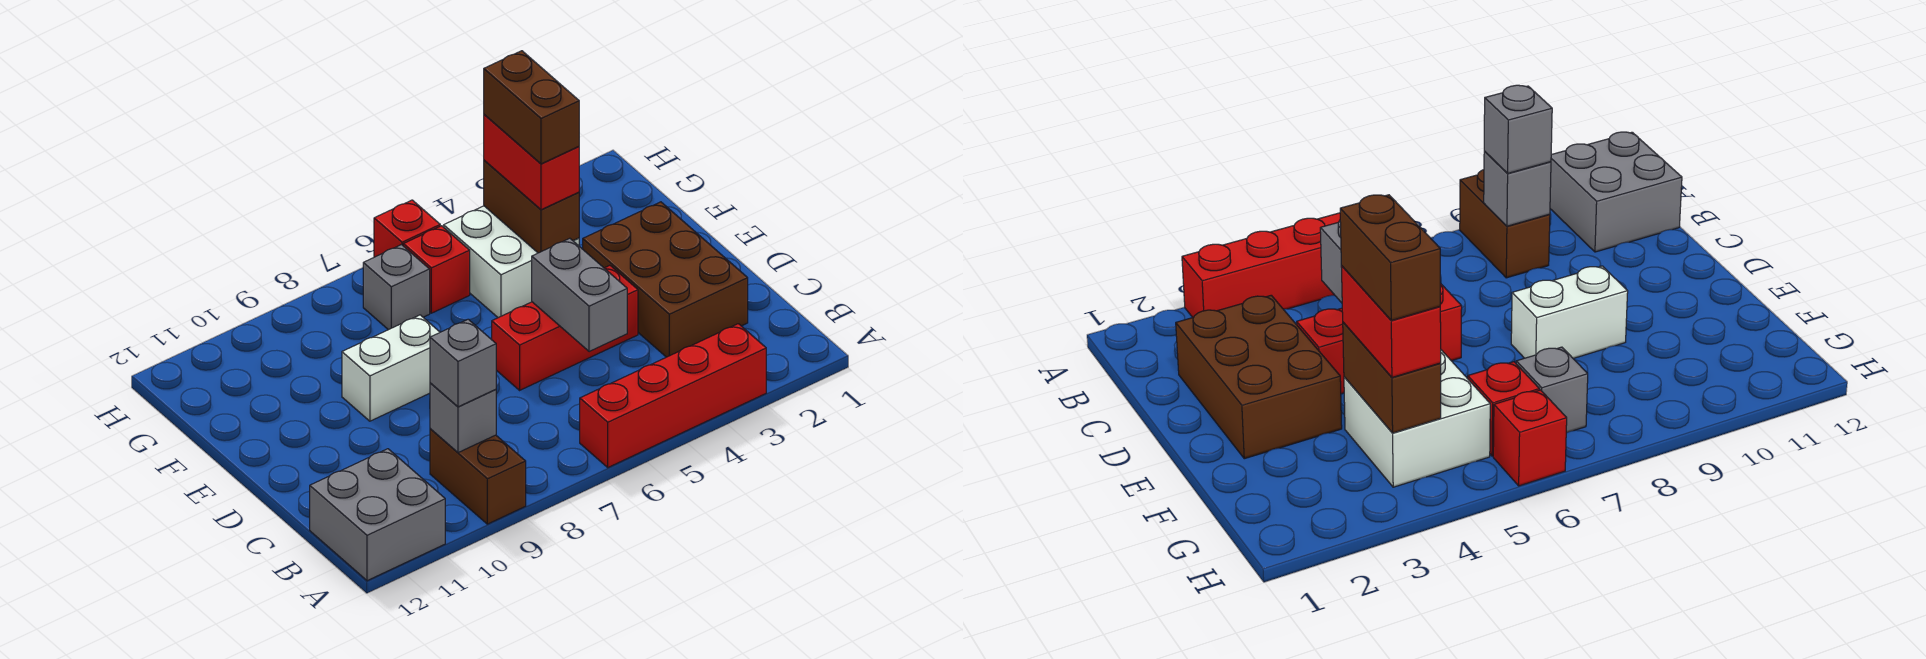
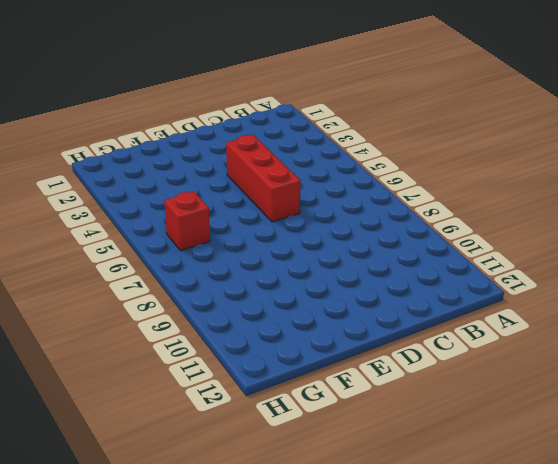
none -> red brick A3:A6 level 1
none -> brown brick A9:B9 level 1
none -> grey brick A11:B12 level 1

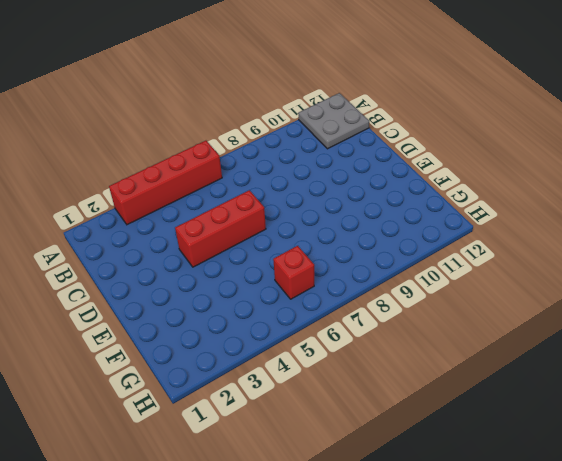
grey plate A11:B12 level 1 -> grey brick A11:B12 level 1
none -> brown brick A9:B9 level 1
none -> brown brick C2:E3 level 1
none -> white brick E8:E9 level 1

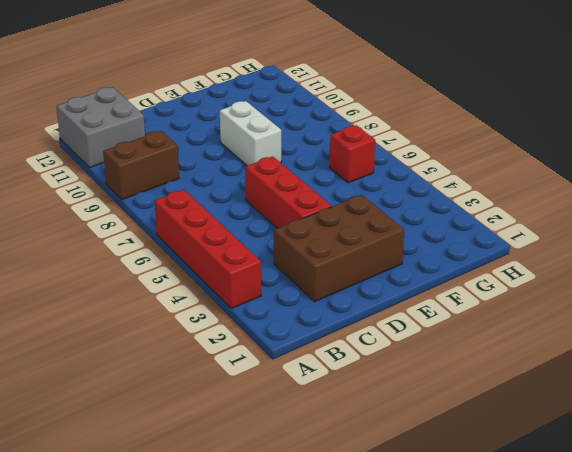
none -> white brick F4:G5 level 1
none -> grey brick G7 level 1
none -> red brick H6 level 1

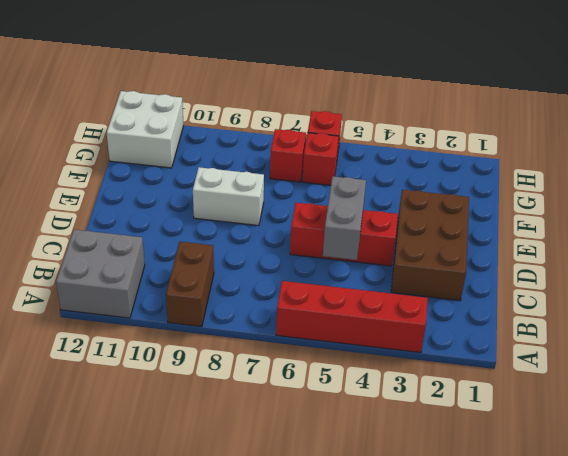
red brick G7 level 1 -> grey brick G7 level 1
white brick G11:H12 level 1 -> white brick F4:G5 level 1
none -> grey brick B9 level 2
none -> brown brick F4:G4 level 2
none -> grey brick B9 level 3

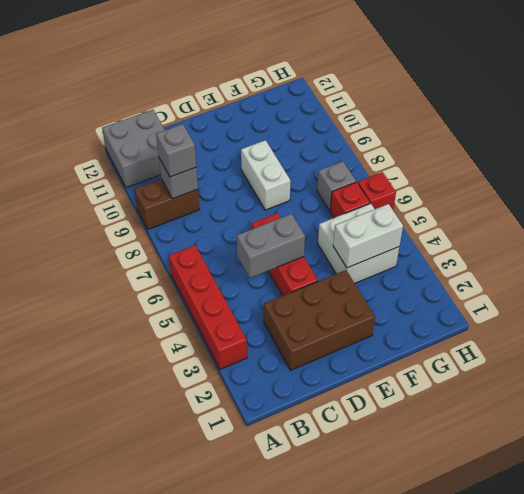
white brick F4:G4 level 2 -> brown brick F4:G4 level 2
none -> red brick F4:G4 level 3
none -> brown brick F4:G4 level 4

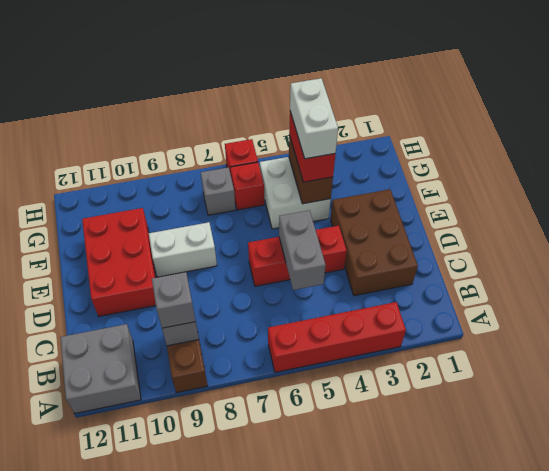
red brick D10:F11 level 1 -> none
white brick F4:G4 level 4 -> brown brick F4:G4 level 4

